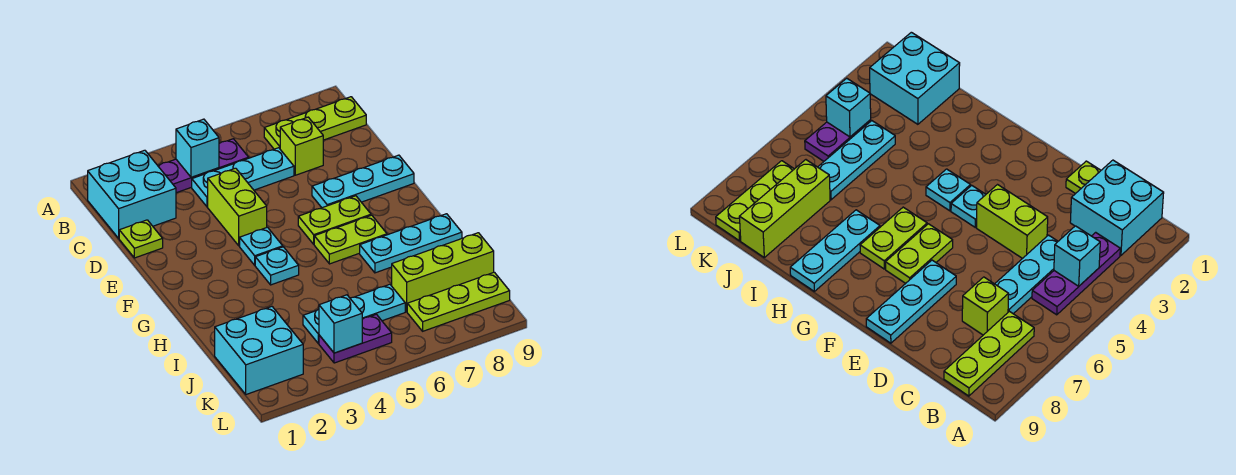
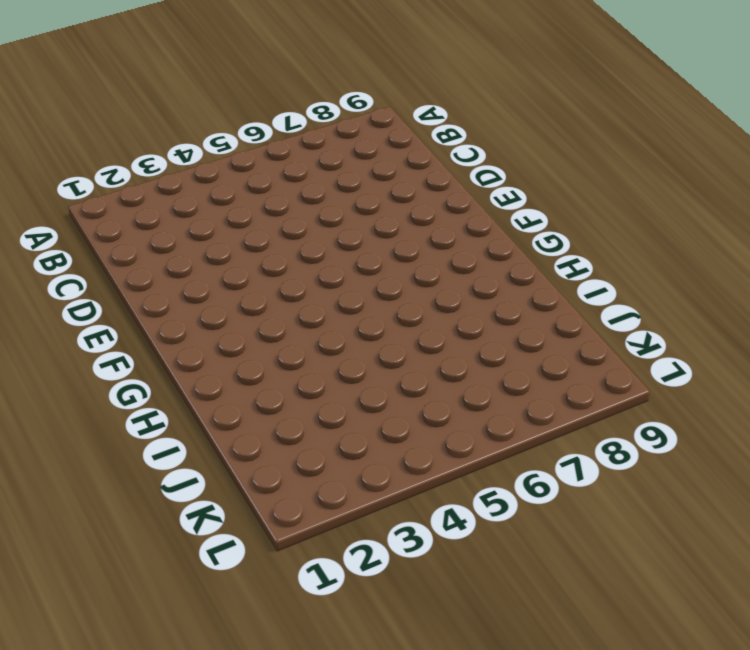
none -> cyan brick B1:C2 level 1
none -> purple plate B3:B5 level 1
none -> lime plate B7:B9 level 1

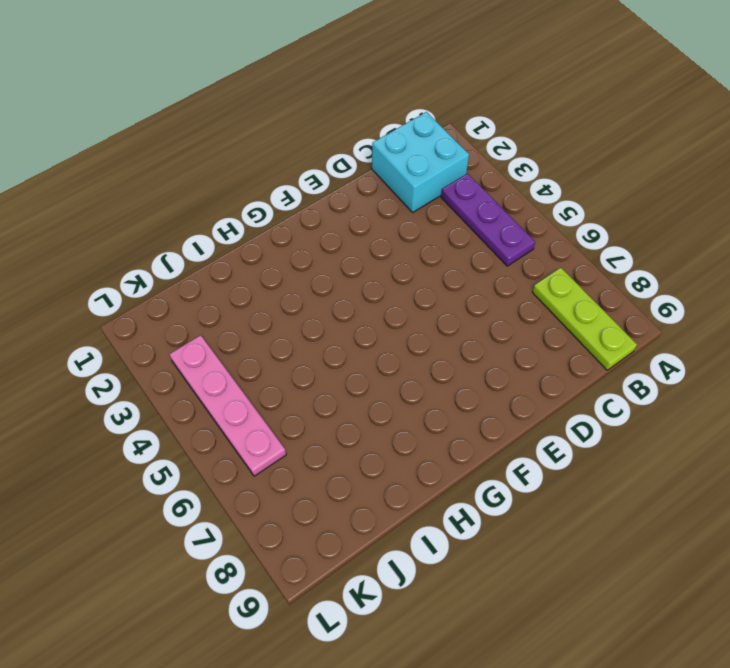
pink plate K3:K6 level 1 -> purple plate K4:K5 level 1
none -> cyan plate C4:C6 level 1
none -> lime brick C7 level 1
none -> lime plate D1 level 1

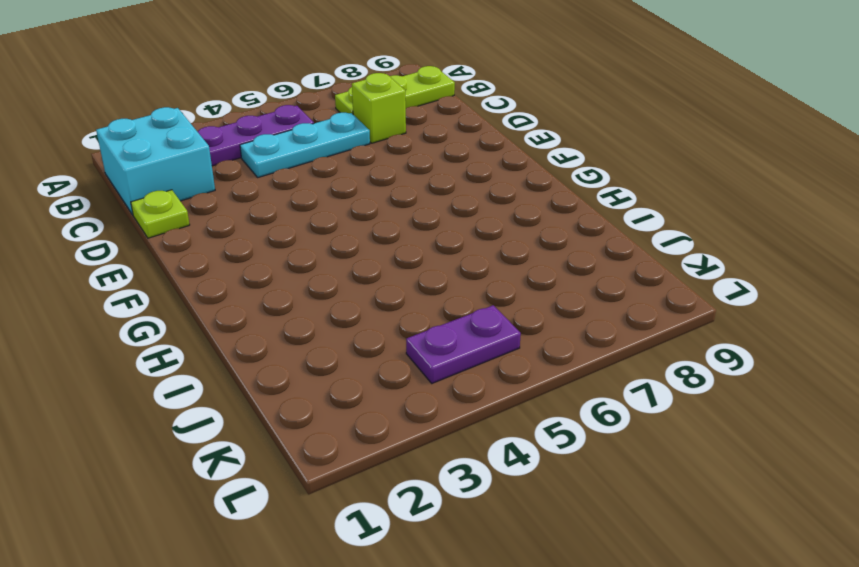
none -> lime brick D4:E4 level 1
none -> cyan plate E7:E9 level 1
none -> cyan plate F4 level 1

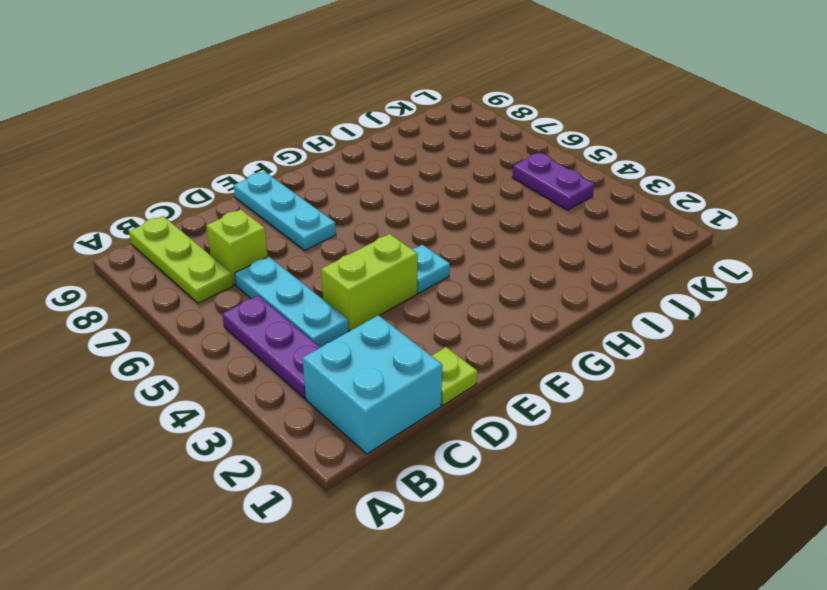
none -> lime plate F6:F7 level 1
none -> cyan plate G4 level 1
none -> lime plate G6:G7 level 1

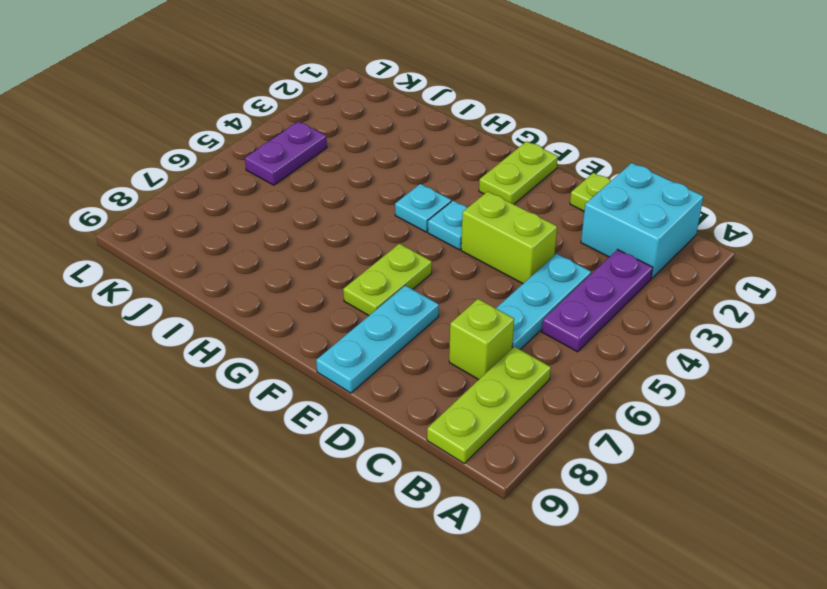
lime plate F1:F2 level 1 -> lime plate G6:G7 level 1
none -> cyan plate H7:H9 level 1
none -> cyan brick J1:K2 level 1
none -> cyan plate J4:J6 level 1

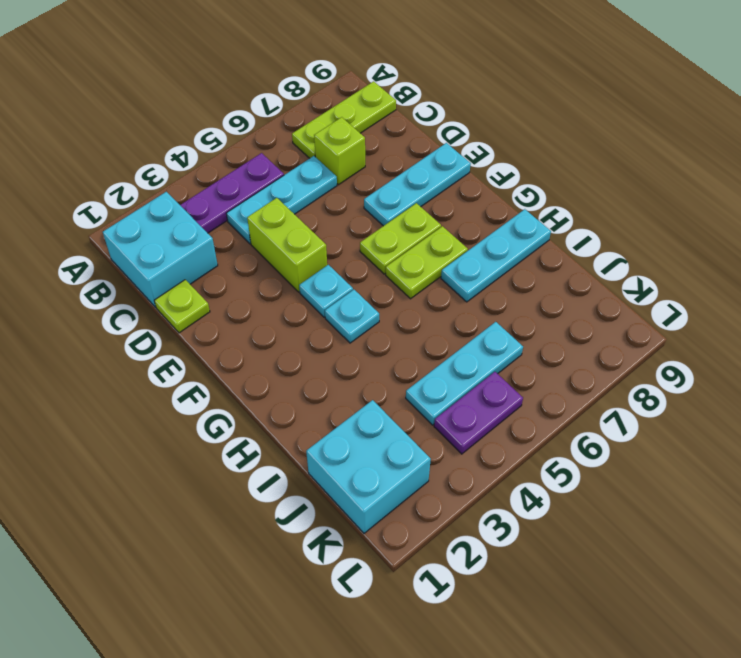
none -> lime brick J7:J9 level 1
none -> lime plate K7:K9 level 1
none -> cyan brick B4 level 2

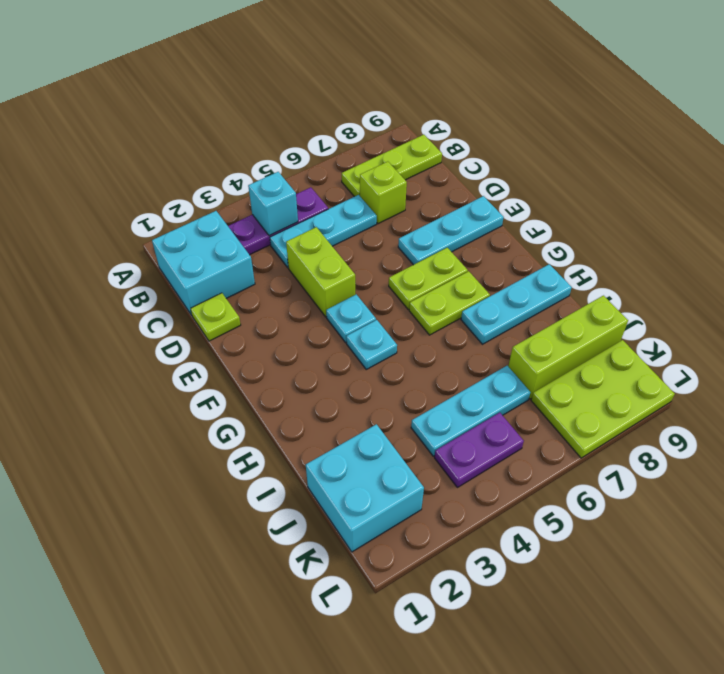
lime plate K7:L9 level 1 -> lime plate K7:K9 level 1
none -> cyan brick K4 level 2

